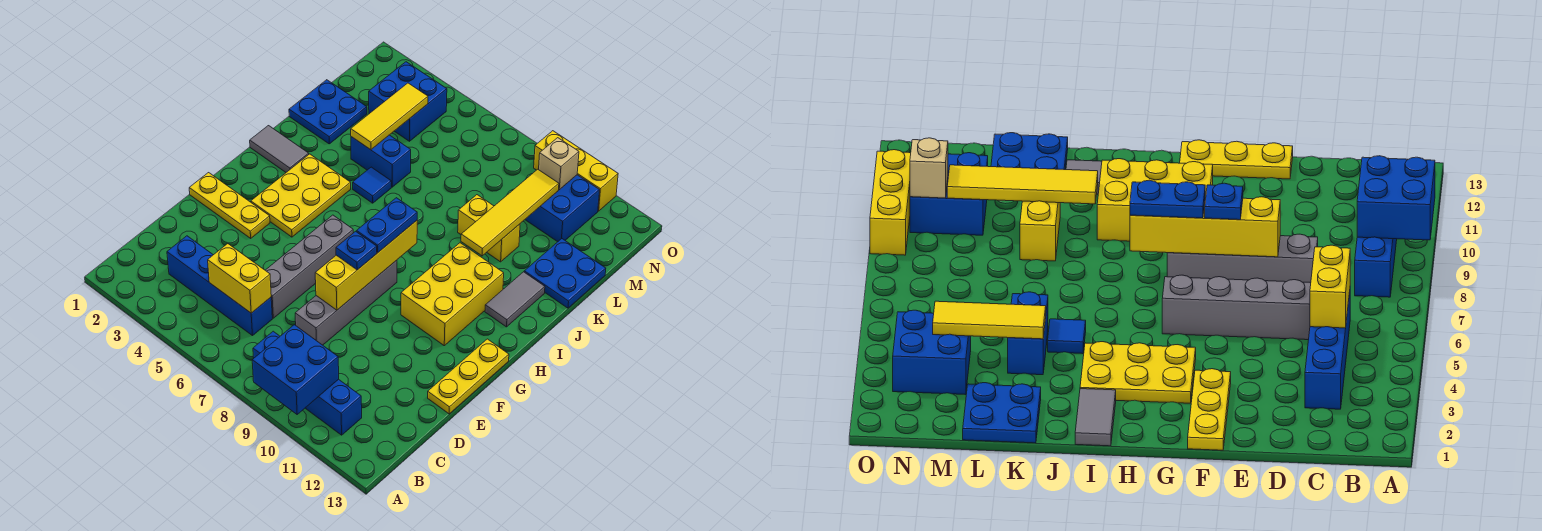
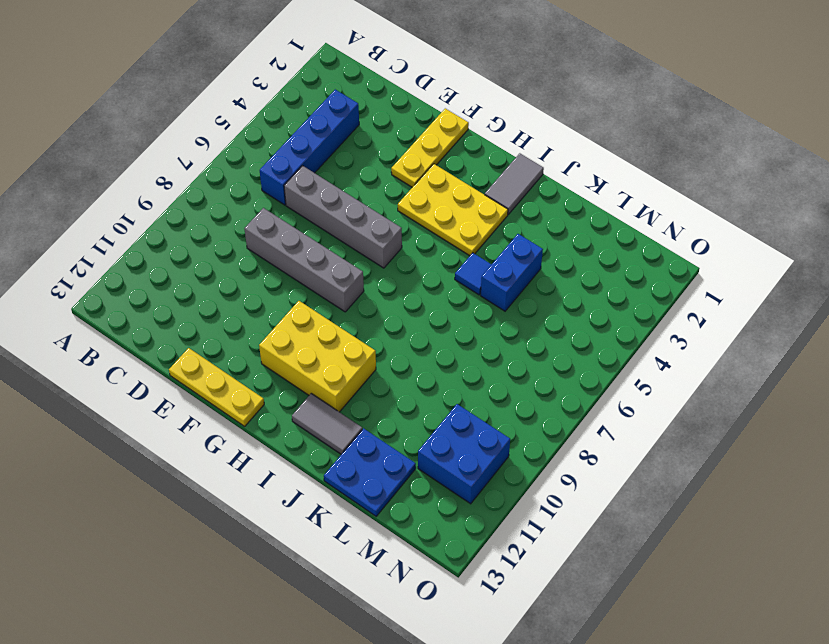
none -> blue brick B8:B11 level 1
none -> blue plate K1:L2 level 1
none -> yellow brick K9:K10 level 1

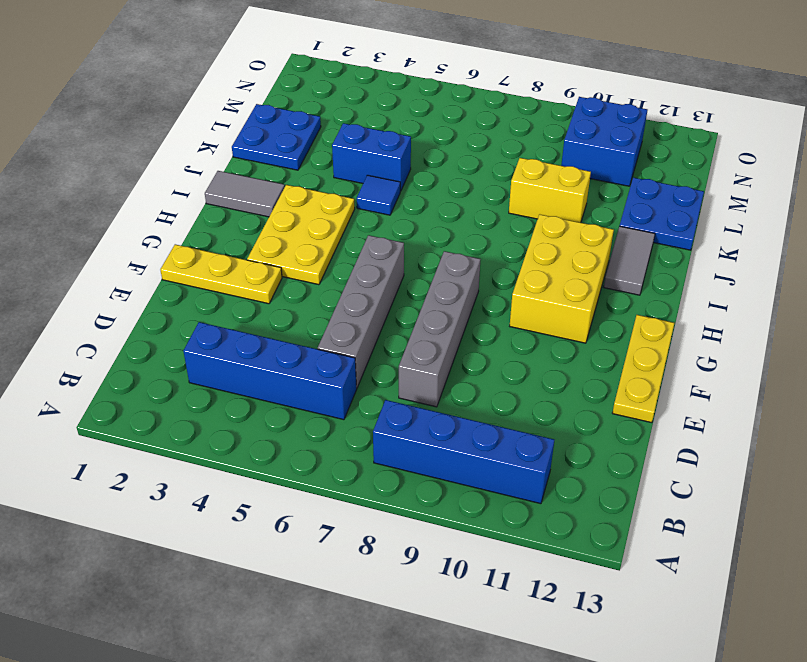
none -> blue brick M3:N4 level 1
none -> yellow brick O9:O11 level 1
none -> blue brick A9:B10 level 2

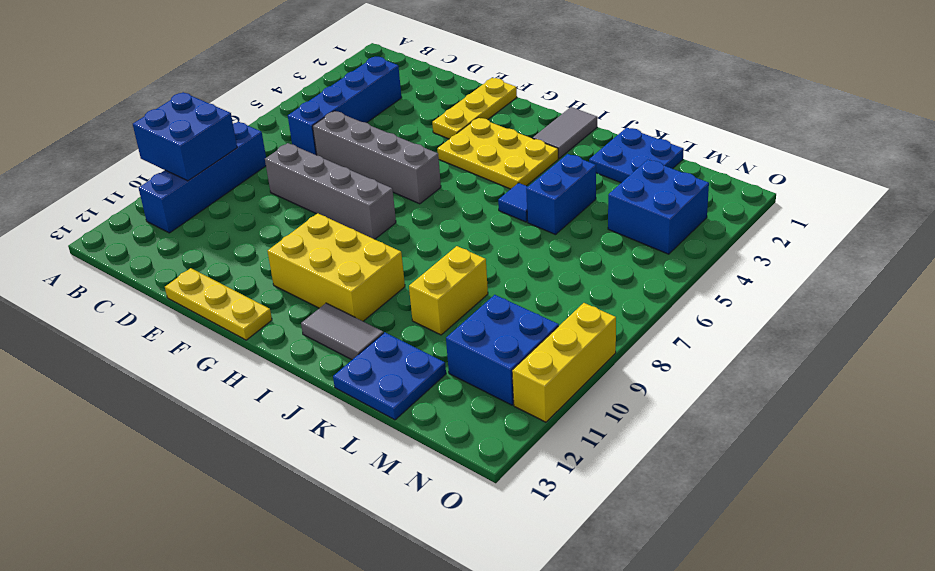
none -> yellow brick C5:C6 level 2
none -> yellow brick E8:H8 level 2
none -> yellow tile J10:M10 level 2

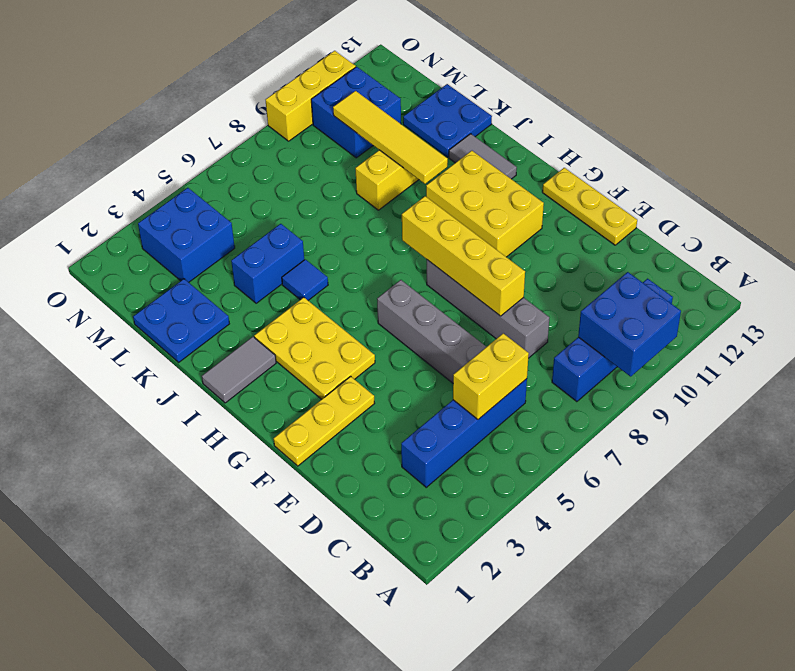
none -> yellow tile K4:M4 level 2
none -> tan brick N10 level 2
none -> blue plate F8 level 3

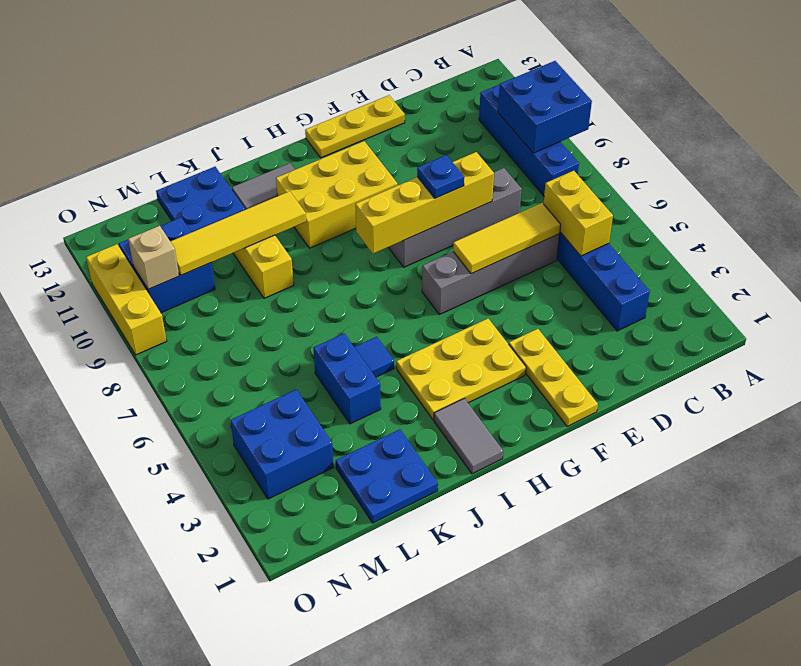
yellow tile D6:F6 level 2 -> yellow tile K4:M4 level 2
none -> blue plate G8:H8 level 3

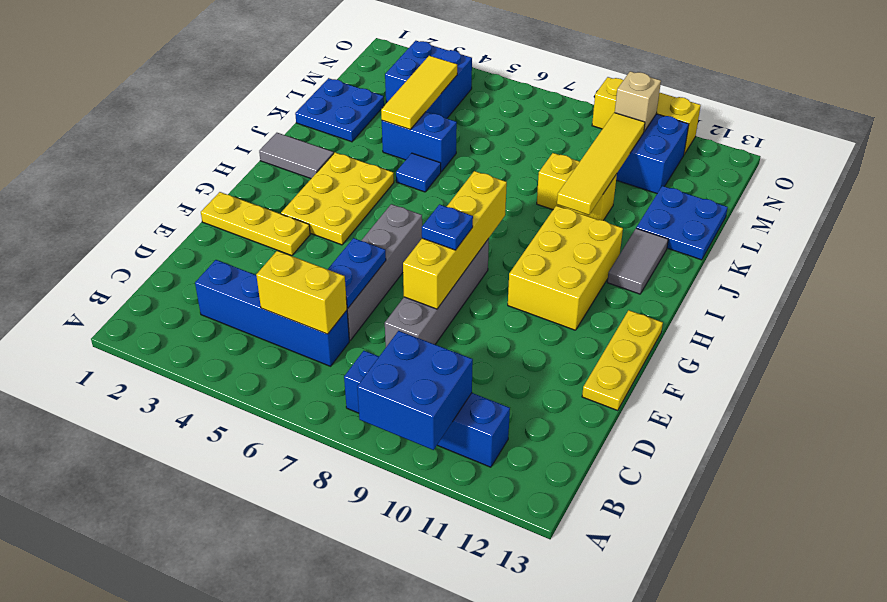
blue plate D6:E6 level 2 -> blue plate G8:H8 level 3

